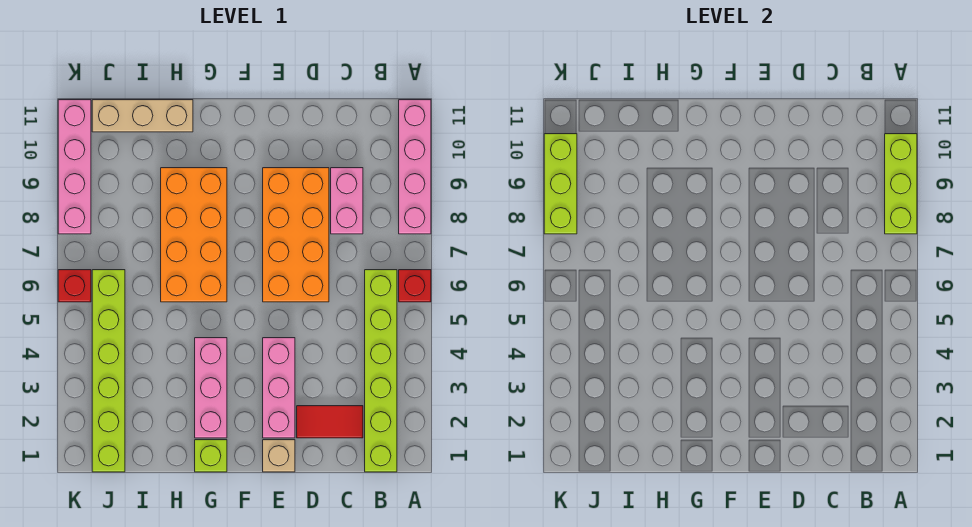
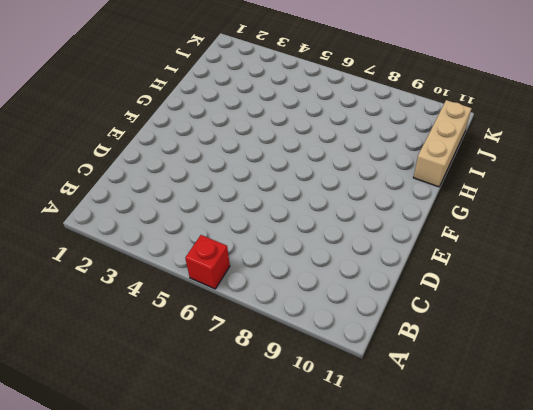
none -> pink brick A8:A11 level 1
none -> lime brick B1:B6 level 1
none -> red tile C2:D2 level 1

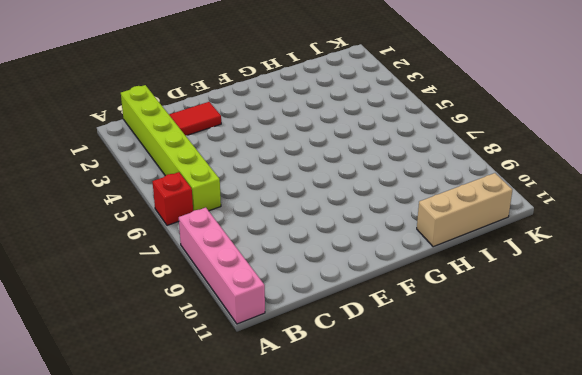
none -> pink brick C8:C9 level 1
none -> orange brick D6:E9 level 1
none -> tan brick E1 level 1

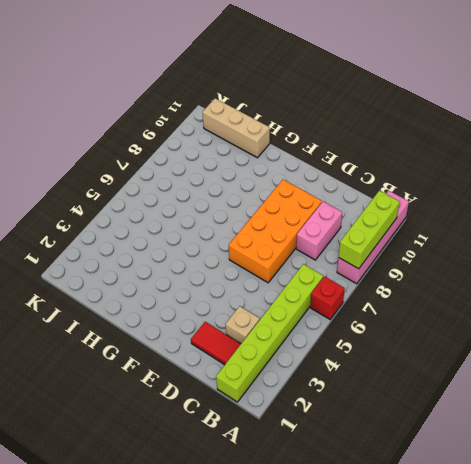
tan brick C3 level 1 -> tan brick E1 level 1
none -> pink brick E2:E4 level 1
none -> lime brick G1 level 1
none -> pink brick G2:G4 level 1

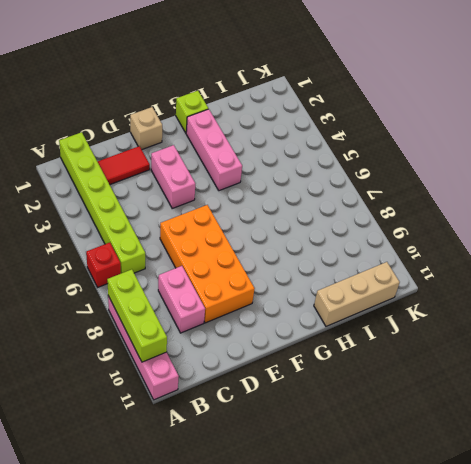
pink brick E3:E4 level 1 -> pink brick E2:E4 level 1
none -> orange brick G6:H9 level 1
none -> lime brick J1:J6 level 1
none -> red brick K6 level 1

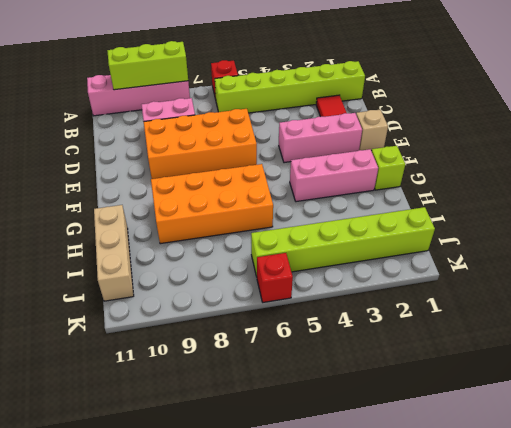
none -> pink brick K8:K11 level 1
none -> lime brick K8:K10 level 2

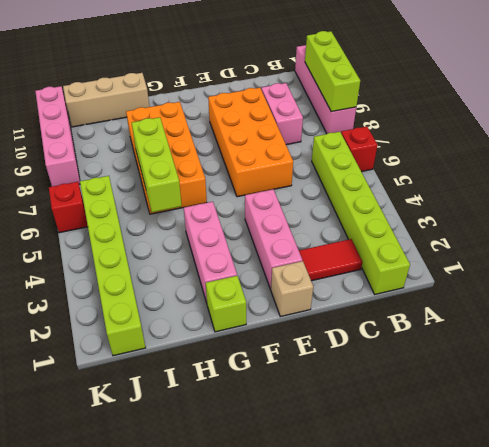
lime brick H5:H7 level 2 -> lime brick K8:K10 level 2

